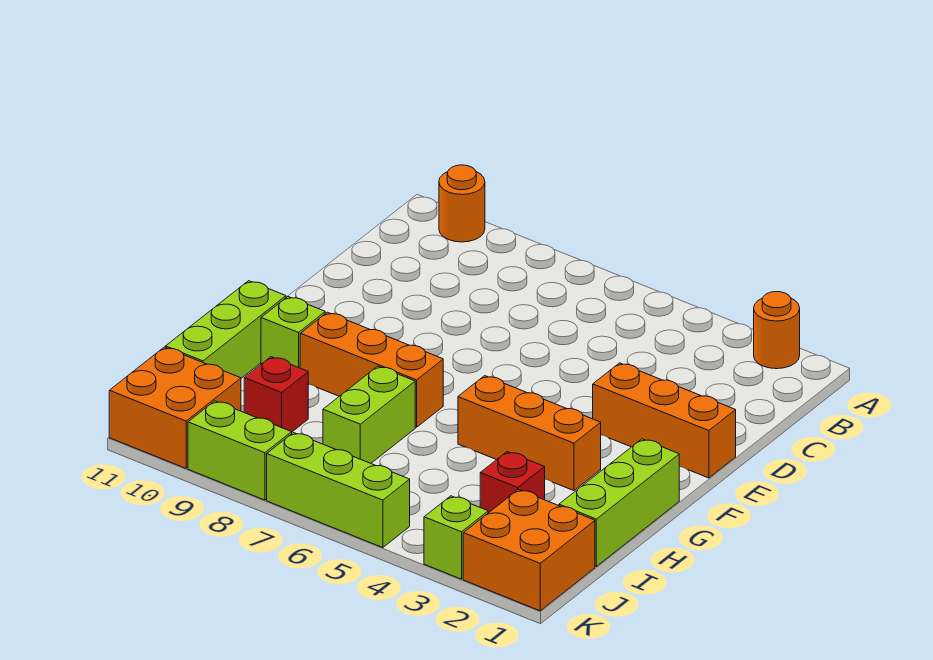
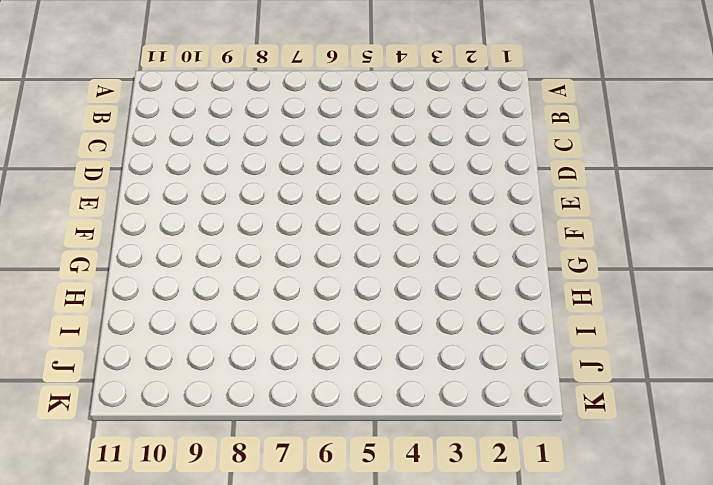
none -> orange round brick A2 level 1
none -> orange round brick A10 level 1
none -> orange brick E1:E3 level 1

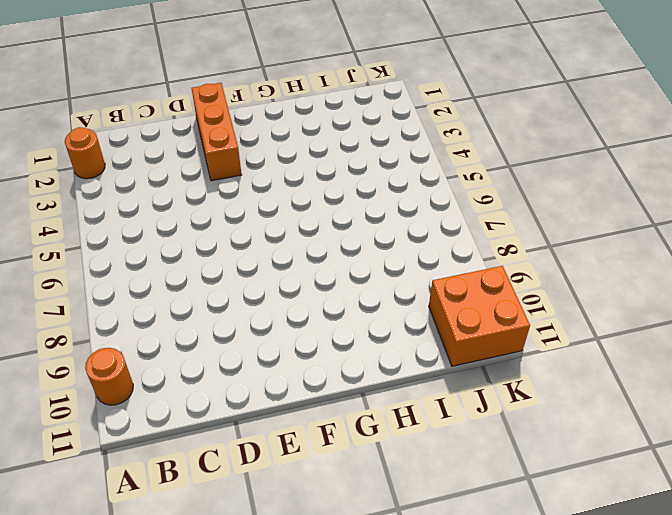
none -> lime brick G1:I1 level 1
none -> orange brick G3:G5 level 1
none -> orange brick G7:G9 level 1

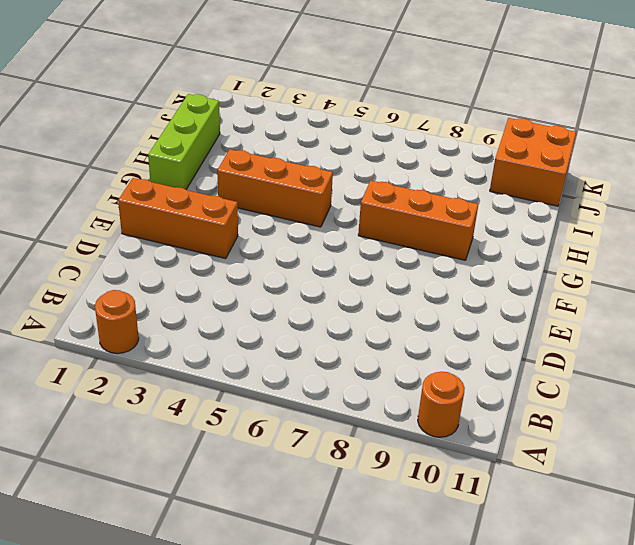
none -> lime brick G10 level 1
none -> lime brick G11:I11 level 1
none -> lime brick H7:I7 level 1

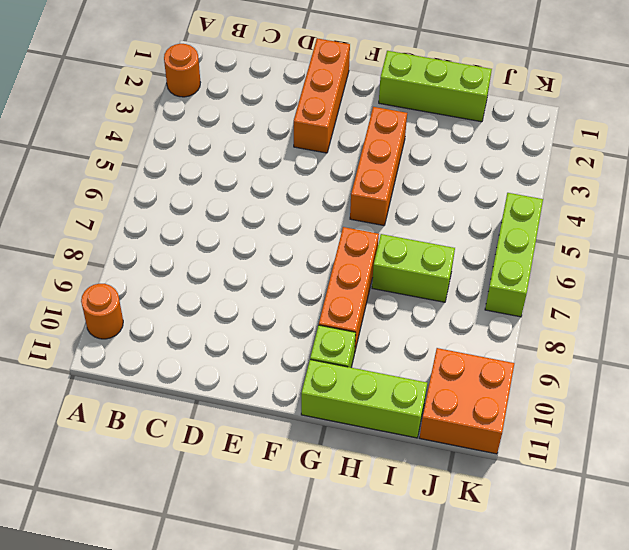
none -> red brick I3 level 1
none -> red brick I9 level 1
none -> orange brick J1:K2 level 1

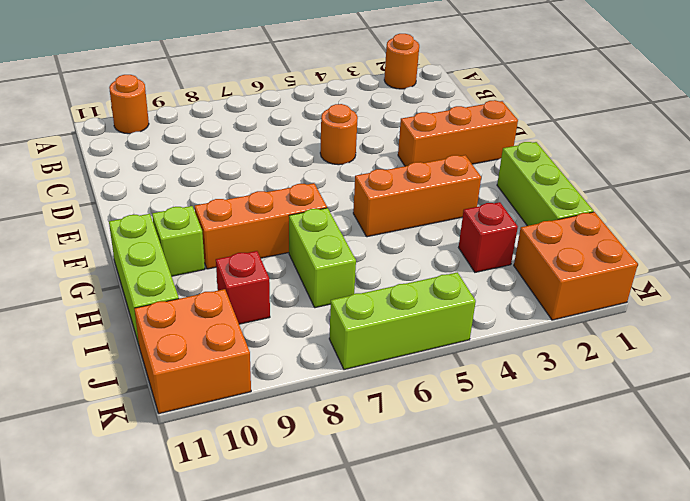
orange round brick D5 level 1 -> none
none -> lime brick K3 level 1
none -> lime brick K8:K9 level 1

